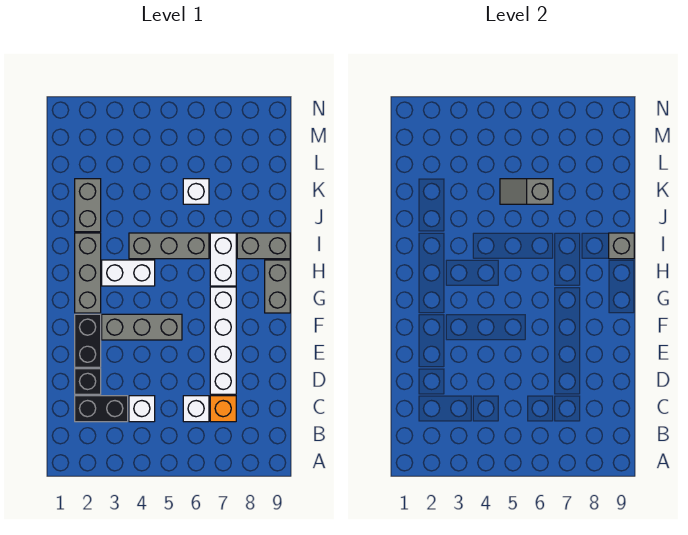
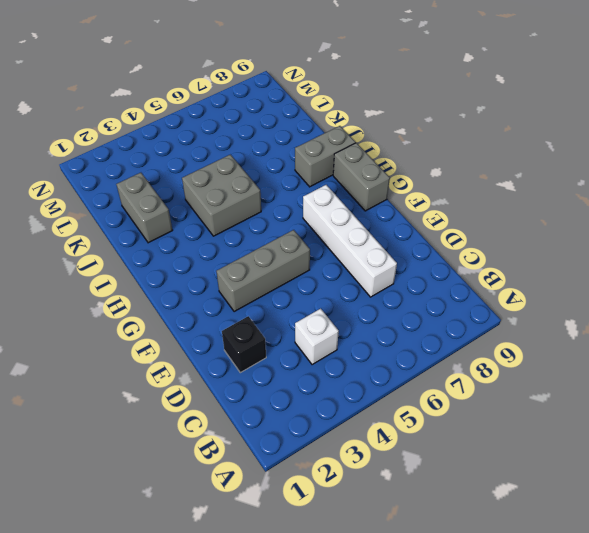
grey brick I4:J5 level 1 -> grey brick I4:I6 level 1
none -> black brick C2:C3 level 1
none -> white brick C6 level 1
none -> orange brick C7 level 1

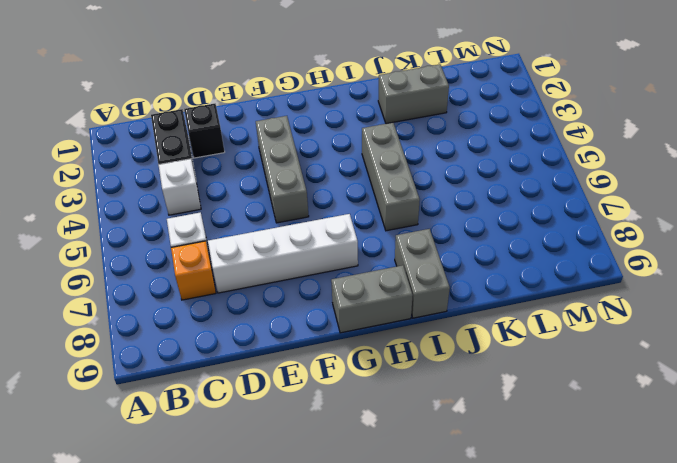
none -> black brick E2:F2 level 1
none -> grey brick G2:I2 level 1
none -> white brick H3:H4 level 1

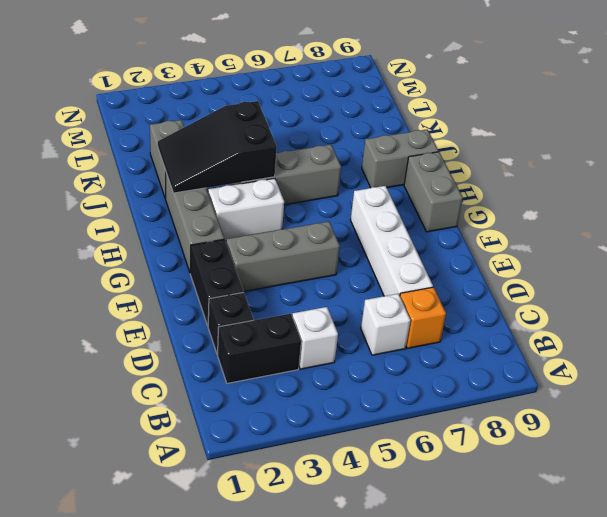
black slope I2:J4 level 2 top 4 -> none
none -> white brick H7:I7 level 1
none -> white brick K6 level 1
none -> grey brick I9 level 2

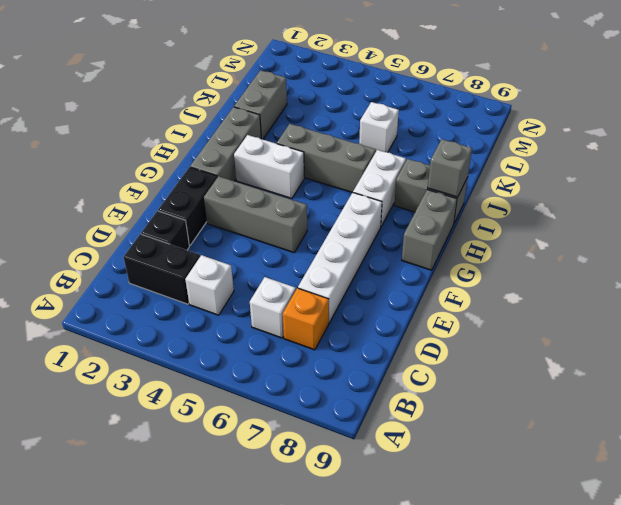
none -> grey slope K5:K6 level 2 top 6

